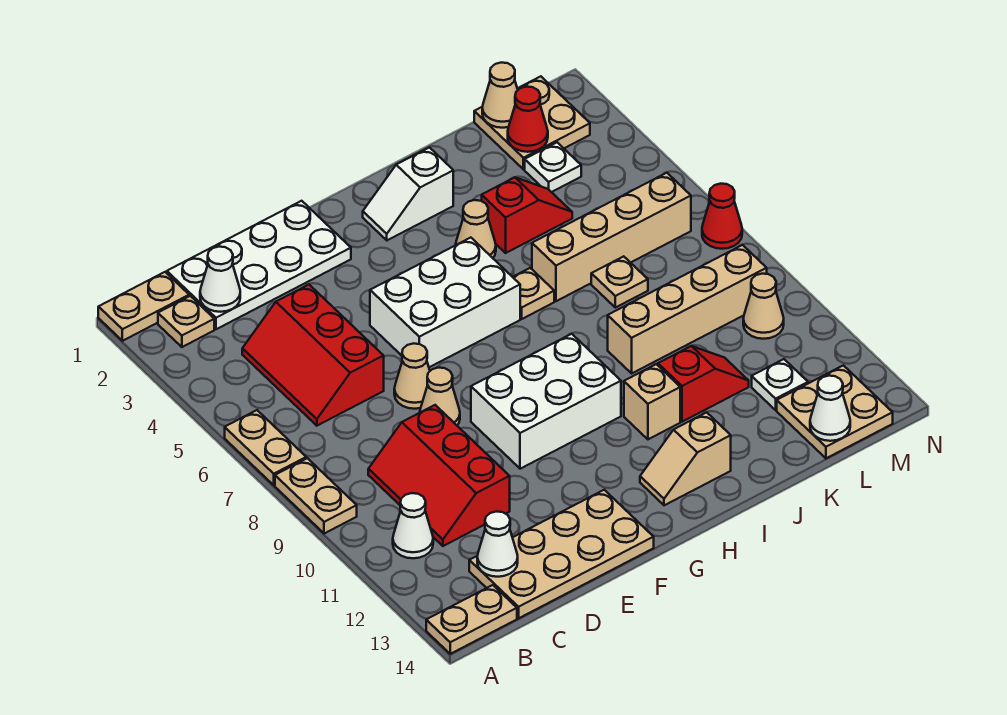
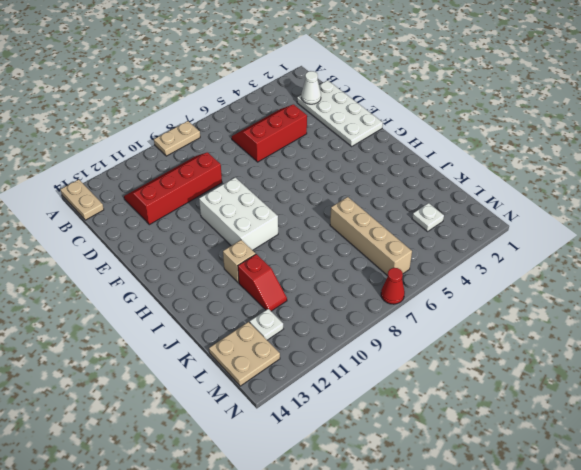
red slope C9:D12 level 1 top D -> red slope C9:D11 level 1 top D
none -> tan plate A1:B1 level 1
none -> tan plate A6:A7 level 1
none -> tan plate B2 level 1
none -> white cone B11 level 1

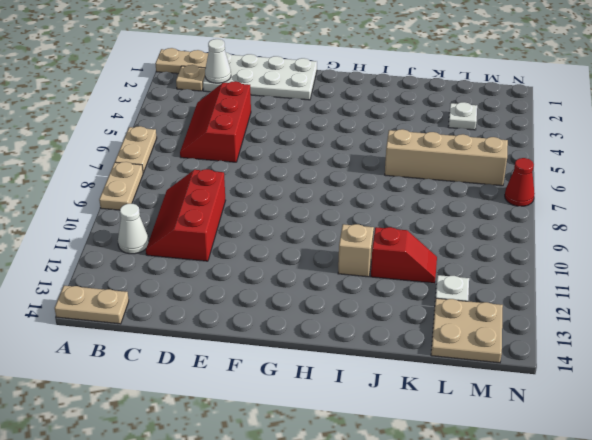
none -> tan plate C13:F14 level 1
none -> tan cone E7 level 1
none -> tan cone E8 level 1
none -> white brick F5:H6 level 1

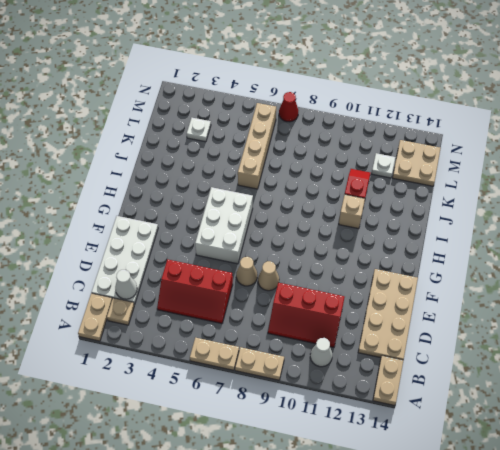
none -> white brick F9:H10 level 1
none -> white slope H2:I2 level 1 top I
none -> tan slope H13:I13 level 1 top I
none -> tan cone I4 level 1

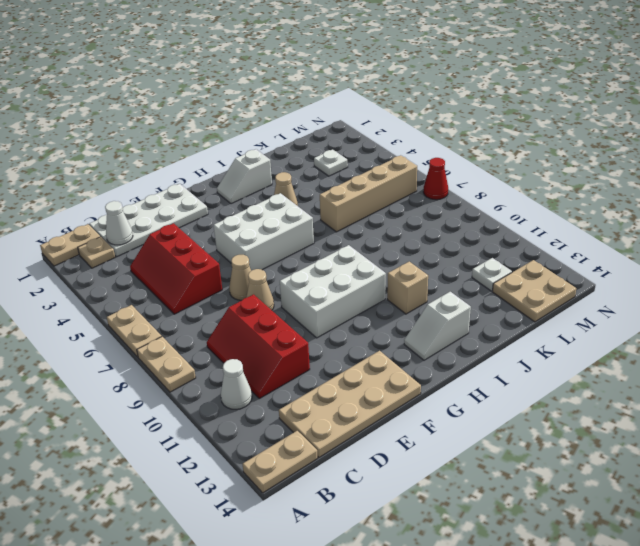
white slope H13:I13 level 1 top I -> tan slope H13:I13 level 1 top I
none -> tan plate I6 level 1
none -> red slope J4:K4 level 1 top J
none -> tan brick J9:M9 level 1
none -> red slope J11:K11 level 1 top J

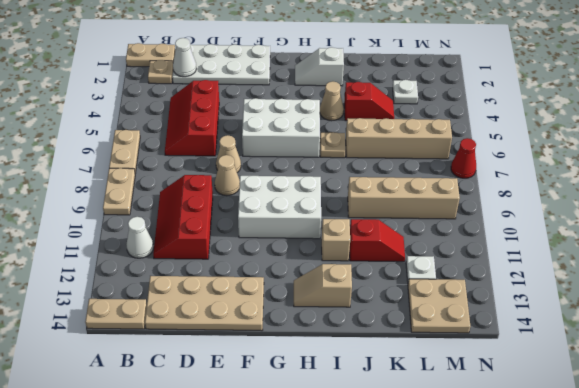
none -> tan plate K7 level 1
none -> tan plate L1:M2 level 1
none -> tan cone M10 level 1
none -> white cone C13 level 2

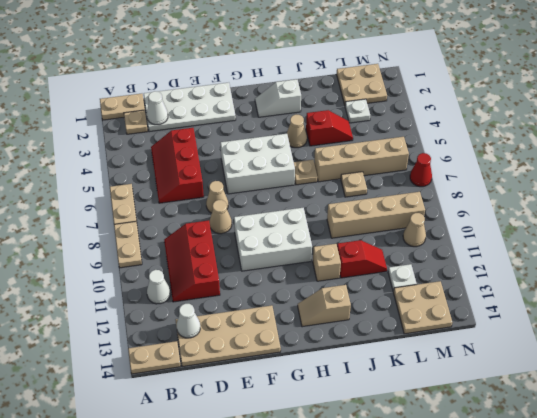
none -> tan cone L1 level 2
none -> red cone L2 level 2
none -> white cone L14 level 2

